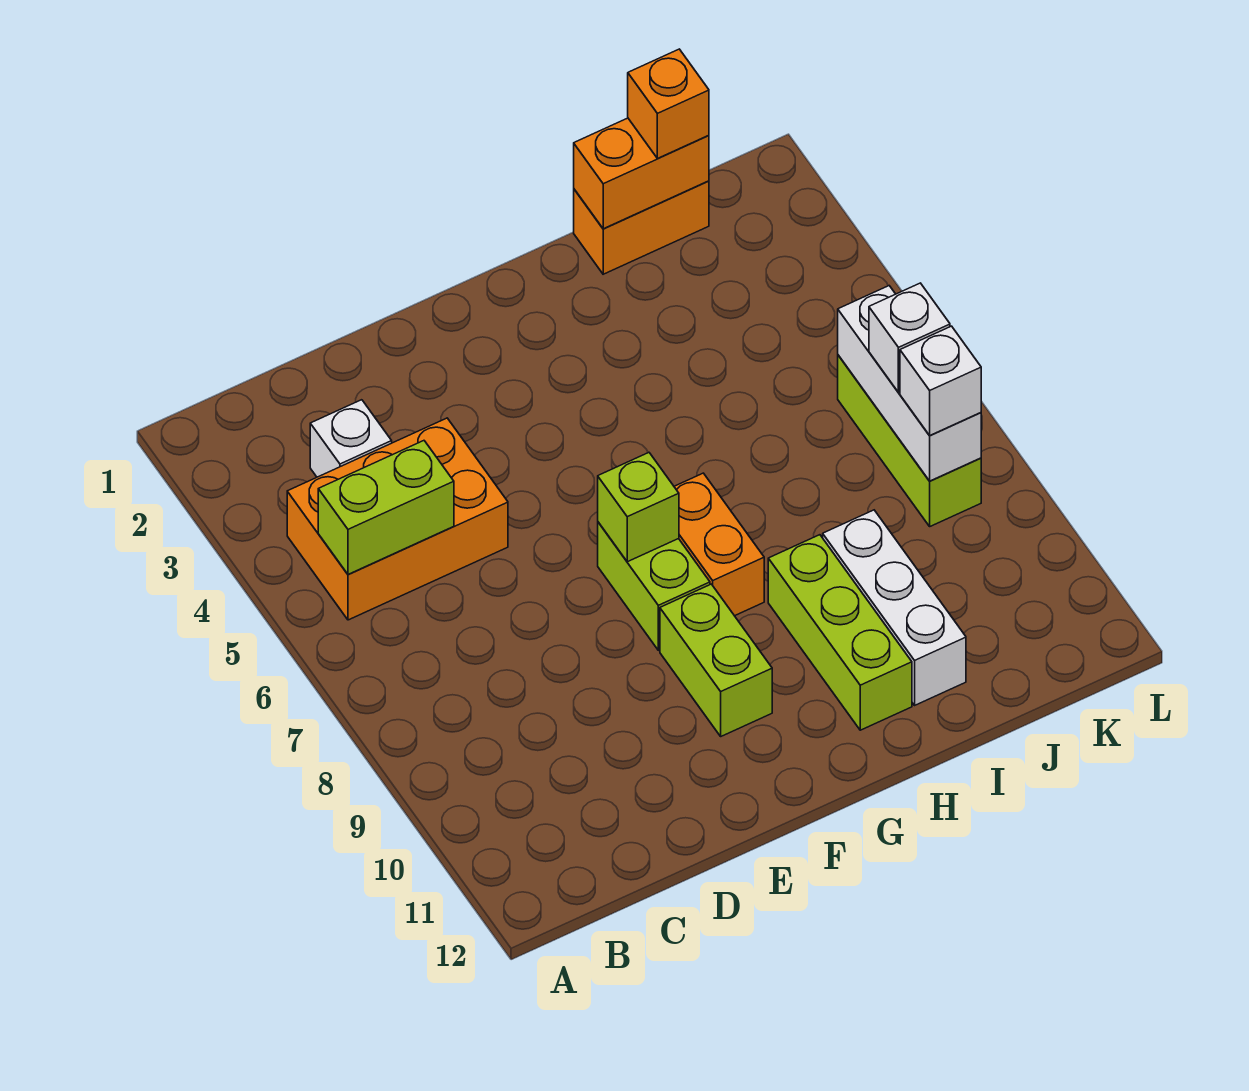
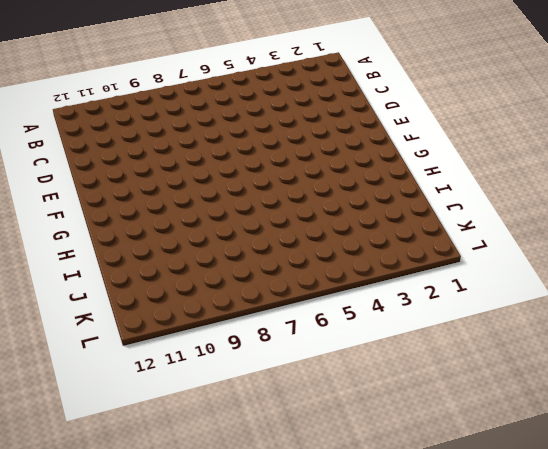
none -> orange brick B4:D5 level 1
none -> white brick C3 level 1
none -> lime brick F7:F8 level 1

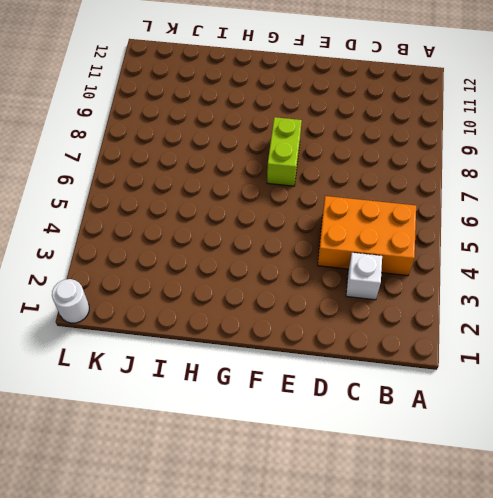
white round brick L1 level 1 -> none
none -> lime brick F9:F10 level 1
none -> orange brick G7:G8 level 1
none -> lime brick H9:H11 level 1

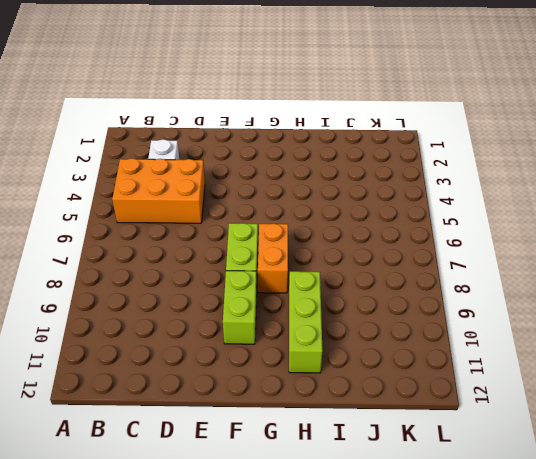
none -> orange brick I1:J1 level 1
none -> white brick I9:I11 level 1
none -> lime brick K6:K8 level 1

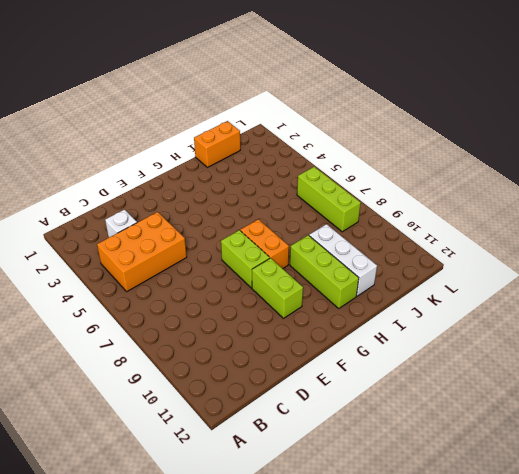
none -> lime brick B5:C5 level 2
none -> lime brick F7 level 2
none -> orange brick I1:J1 level 2

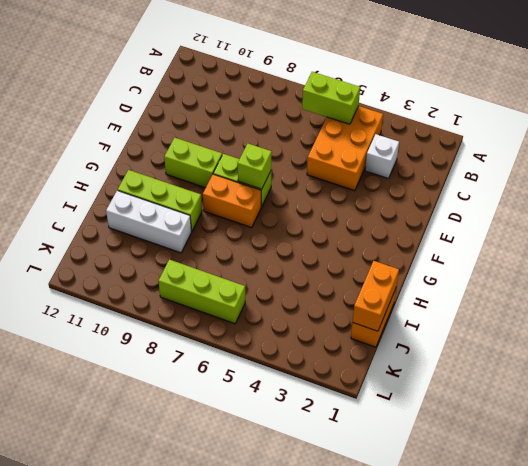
lime brick B5:B6 level 2 -> lime brick B5:C5 level 2
none -> white brick K6:K8 level 2
none -> orange brick J1 level 3
none -> white brick K7 level 3

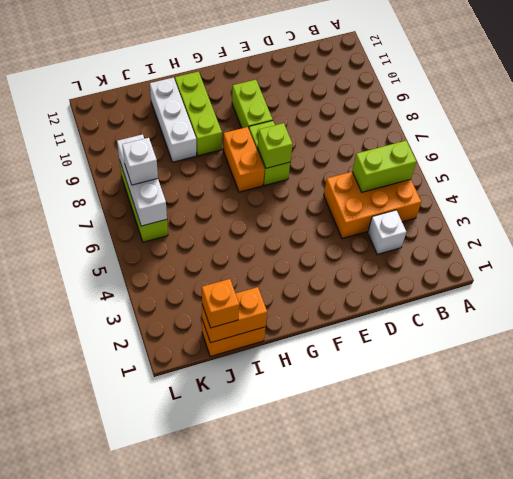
none -> white brick K8 level 3

